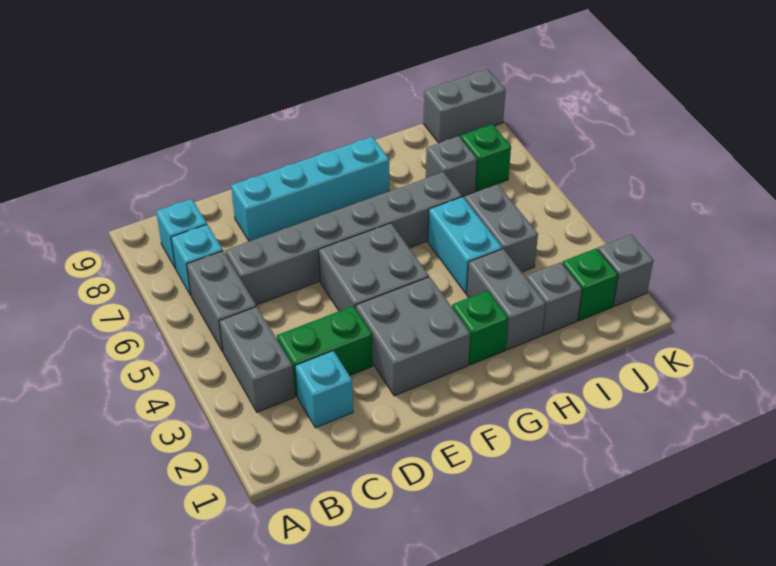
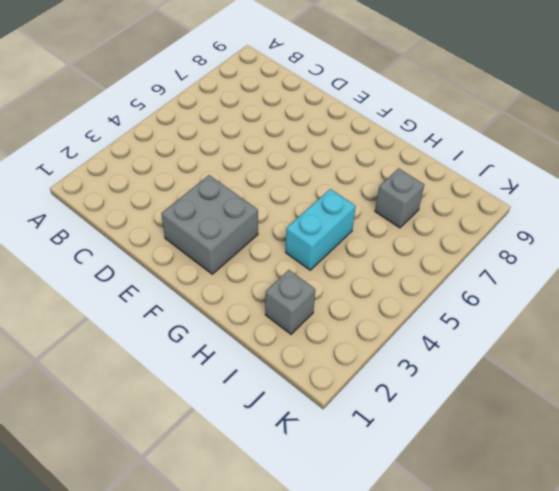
none -> grey brick B3:B4 level 1
none -> grey brick B5:B6 level 1
none -> cyan brick B7 level 1

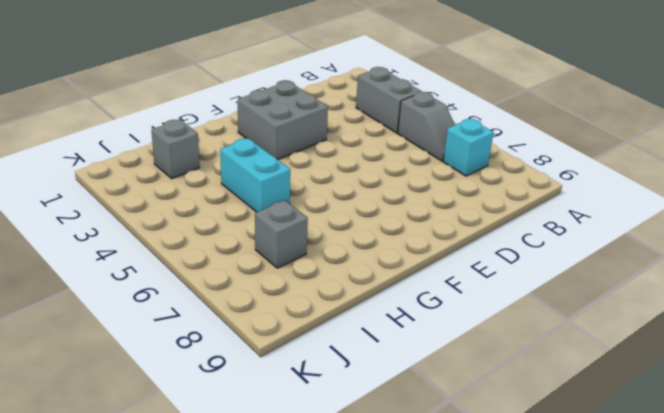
grey slope B5:B6 level 1 top 5 -> grey brick B5:B6 level 1
none -> cyan brick B8 level 1
none -> cyan brick C2 level 1
none -> green brick C3:D3 level 1

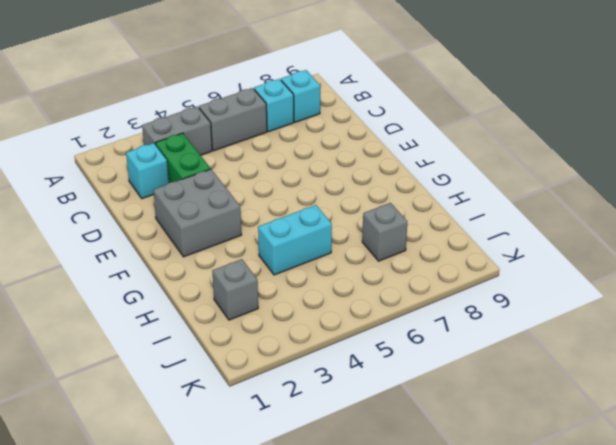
none -> grey brick C6:H6 level 1
none -> cyan brick D8:G8 level 1
none -> grey brick E4:F5 level 1

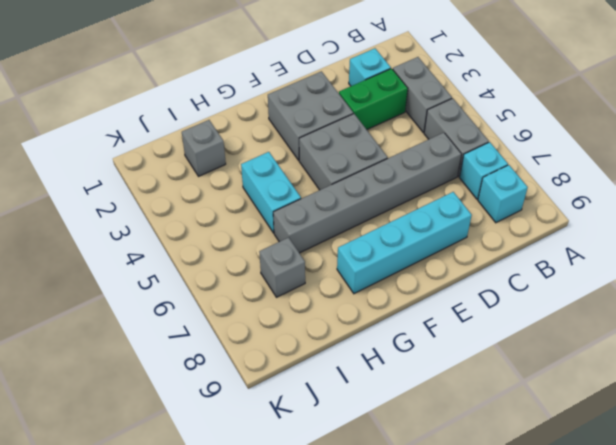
none -> green brick G2 level 1
none -> grey brick H2:H3 level 1
none -> grey brick I4:I5 level 1

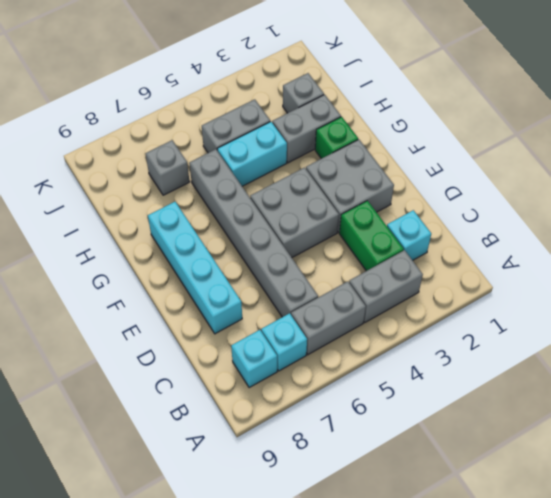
none -> green brick J2 level 1
none -> green brick J7 level 1
none -> grey brick J9:K9 level 1

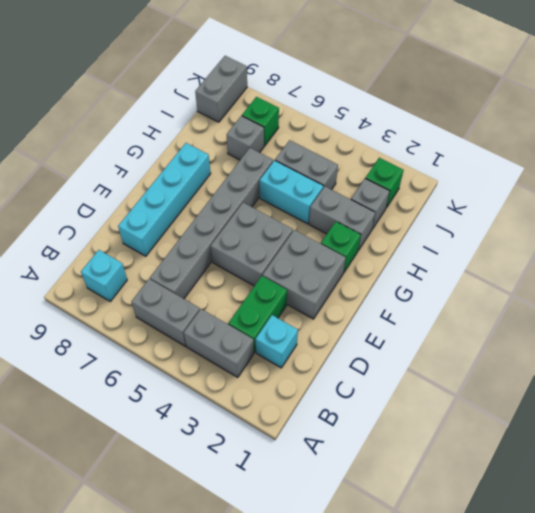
none -> cyan brick B7 level 1
none -> grey brick K2 level 1

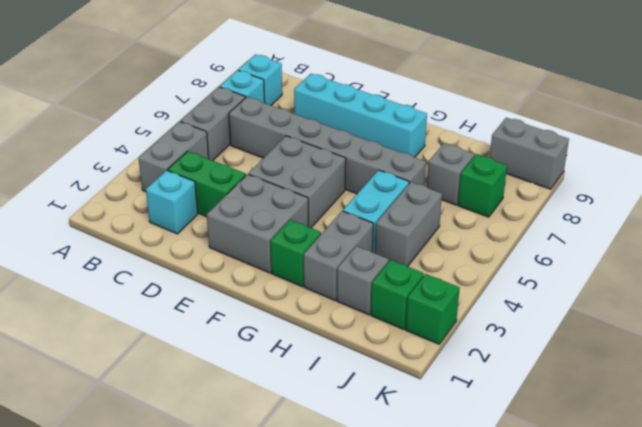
green brick K2 level 1 -> grey brick K2 level 1

